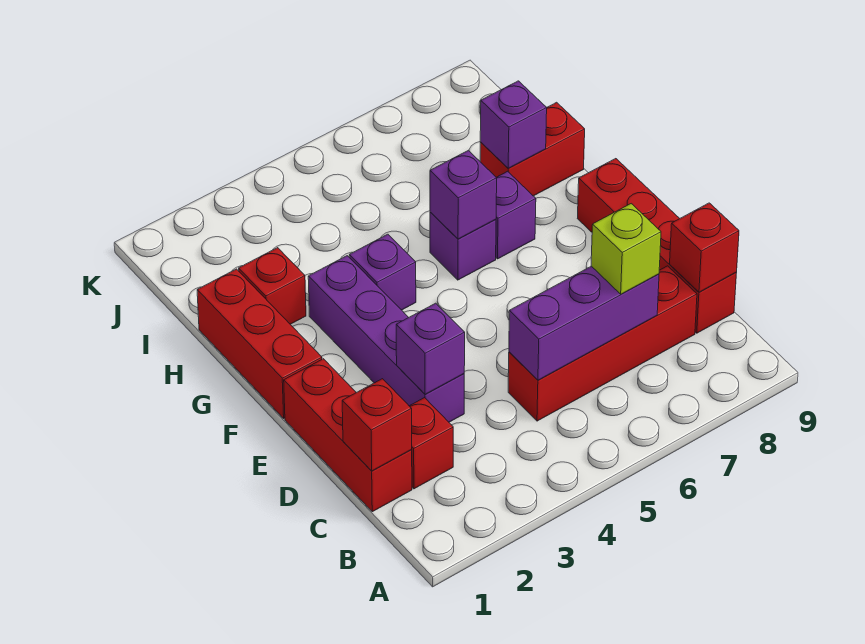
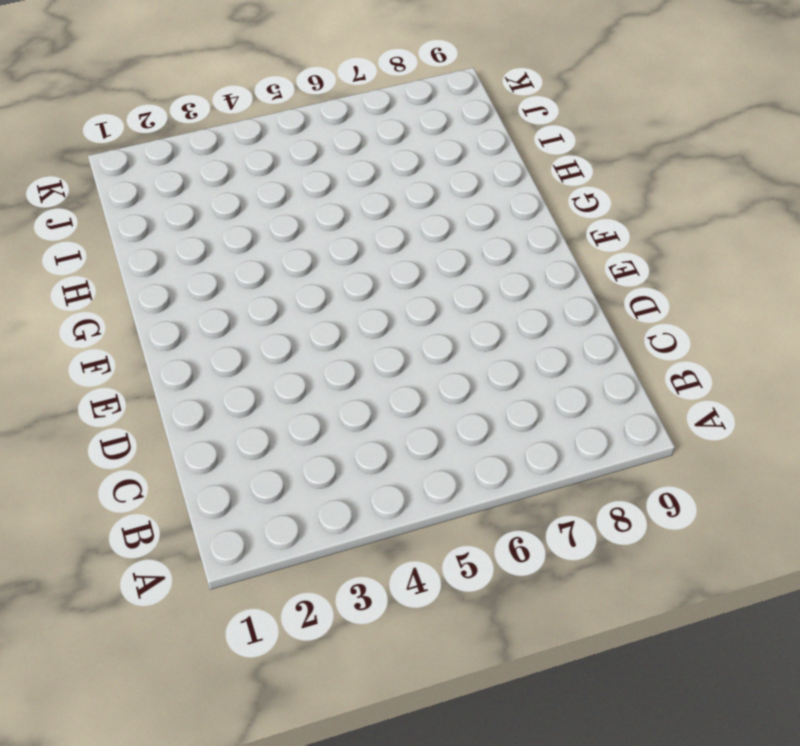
none -> red brick C1:E1 level 1
none -> red brick C2 level 1
none -> red brick C5:C8 level 1

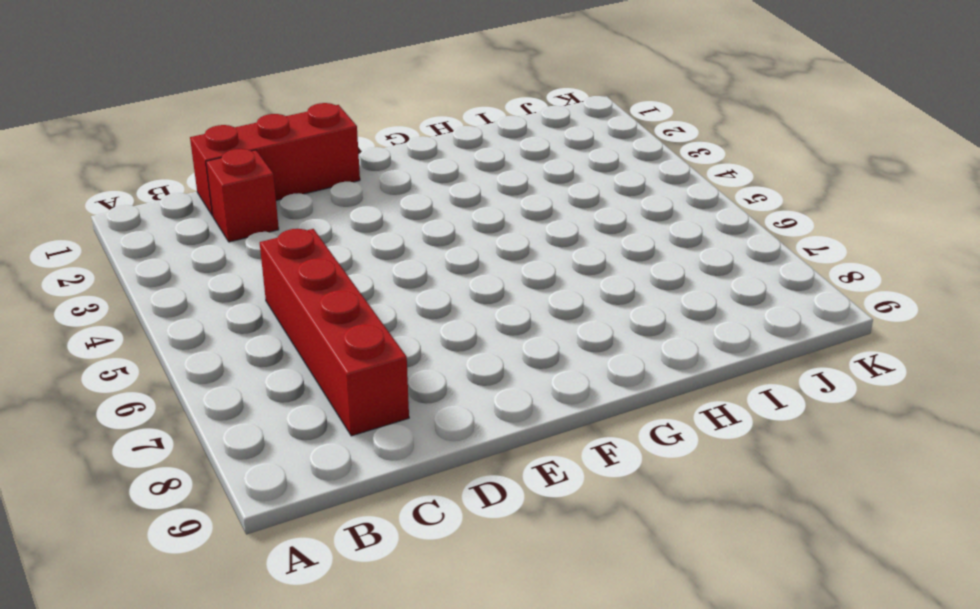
none -> red brick C9:F9 level 1
none -> purple brick D3:G3 level 1
none -> red brick F1:H1 level 1

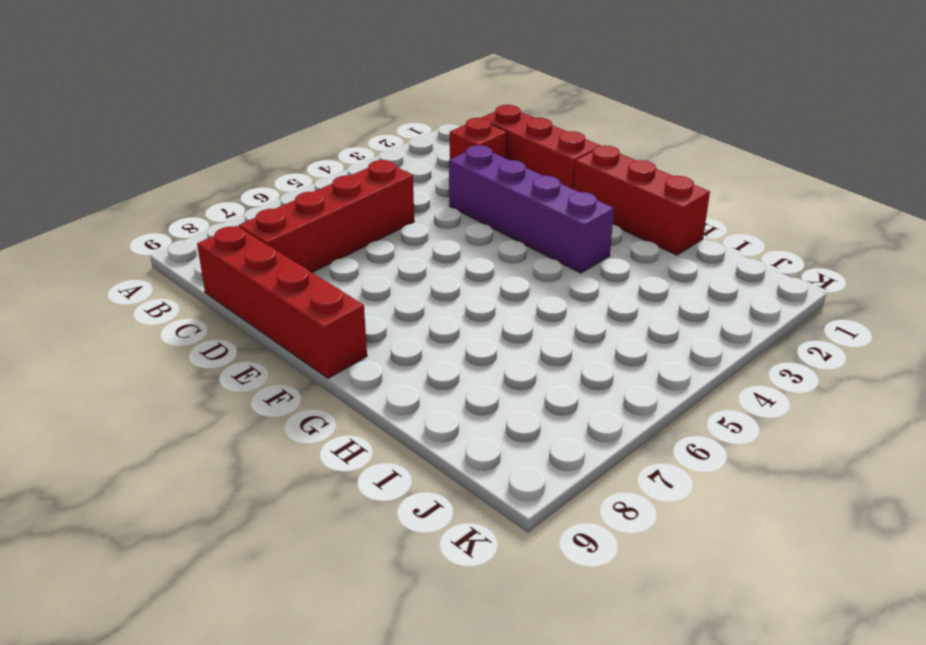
none -> purple brick G4 level 1
none -> purple brick G6 level 1
none -> purple brick G7 level 1

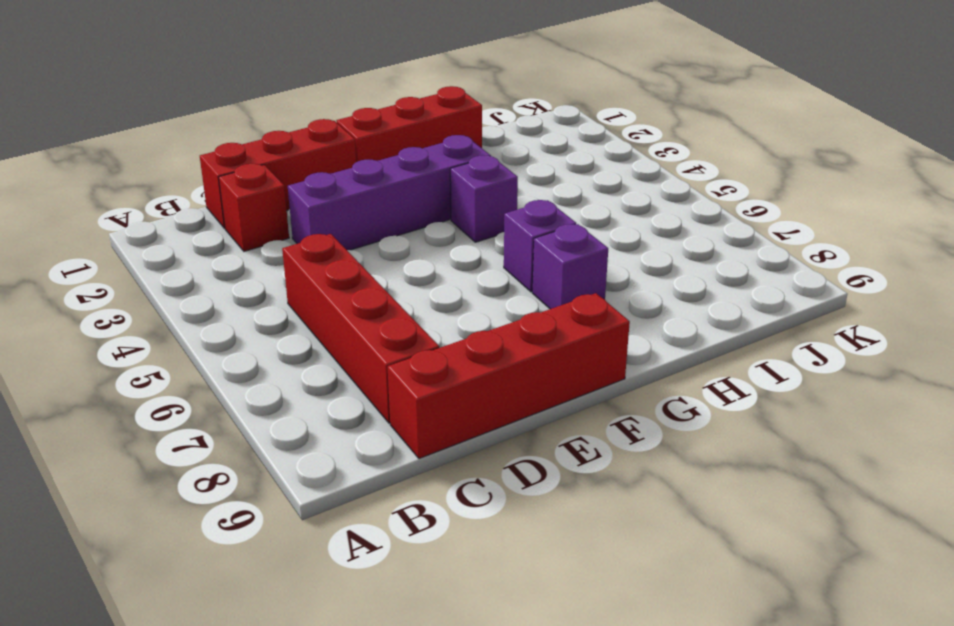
none -> red brick H2 level 1
none -> red brick H8:H9 level 1
none -> red brick C1 level 2

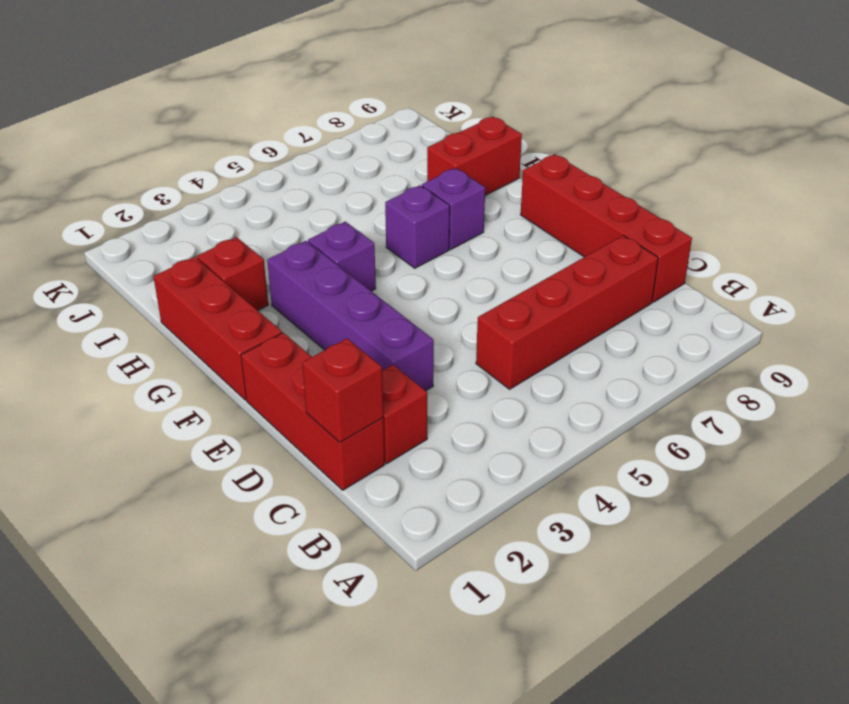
none -> purple brick C5:C7 level 2
none -> red brick C9 level 2
none -> purple brick D3 level 2

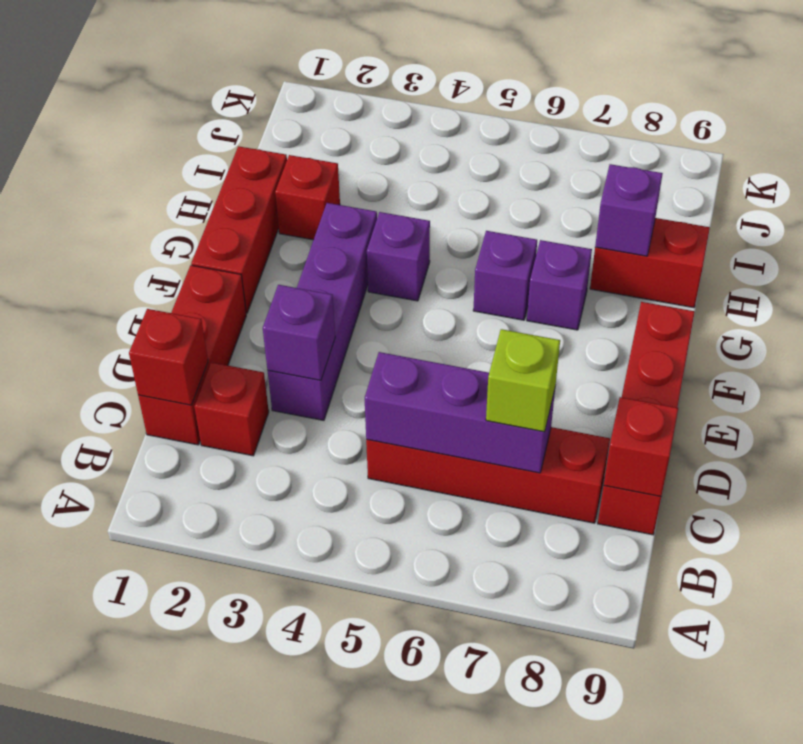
none -> purple brick G6 level 2

